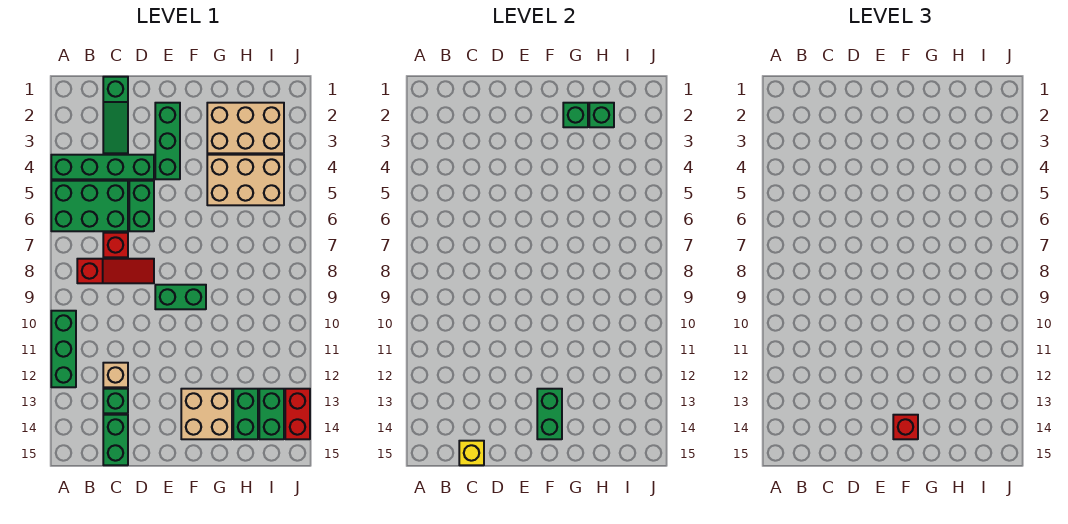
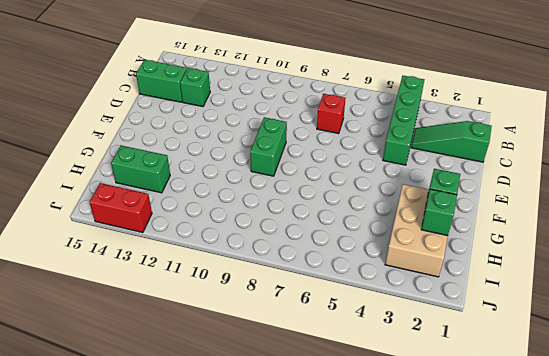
none -> green brick A5:C6 level 1
none -> green brick A10:A12 level 1
none -> red slope B8:D8 level 1 top B

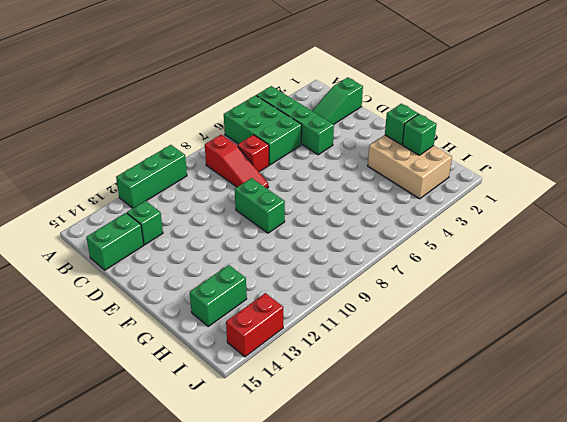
none -> tan brick C12 level 1
none -> green brick D5:D6 level 1
none -> green brick E2:E4 level 1

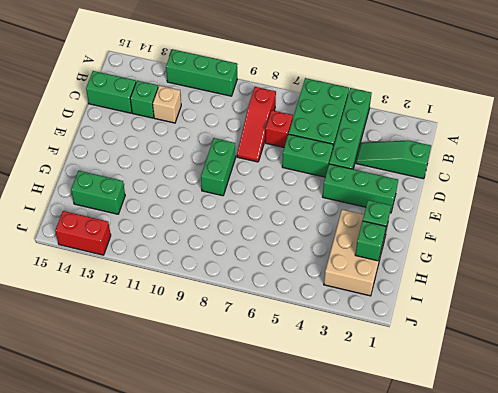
none -> tan brick F13:G14 level 1
none -> tan brick G4:I5 level 1
none -> green brick I13:I14 level 1

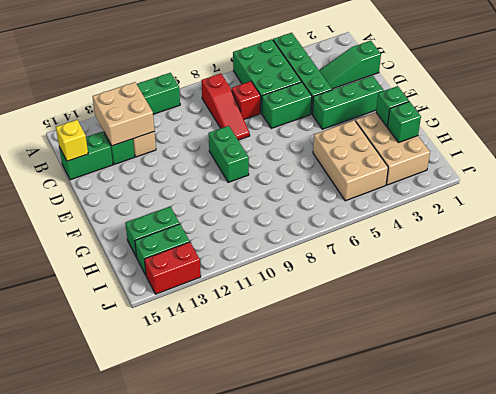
tan brick B12:C13 level 2 -> tan brick F13:G14 level 1
none -> green brick F13:F14 level 2
none -> red brick F14 level 3

